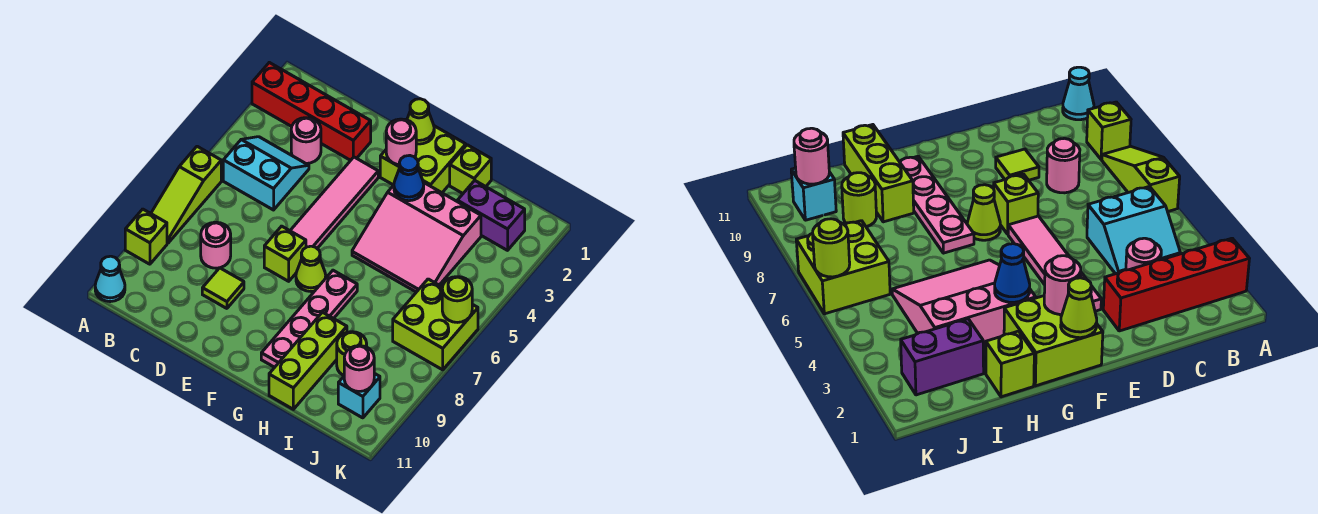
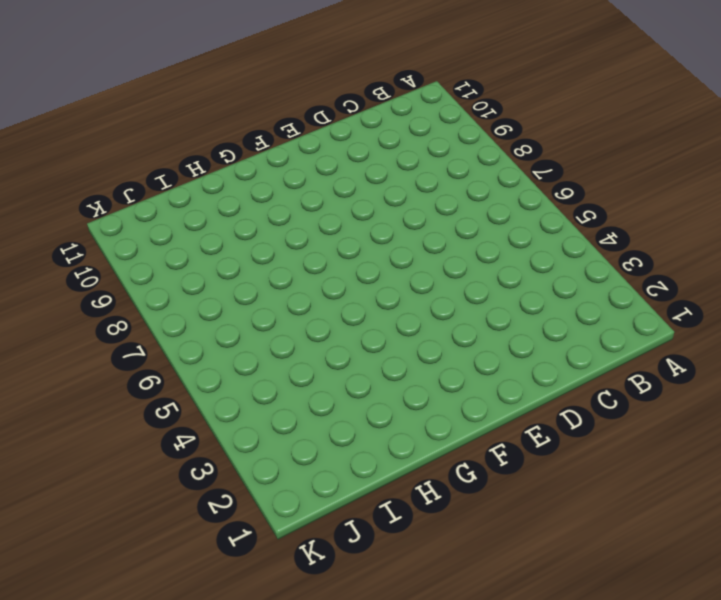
none -> red brick A2:D2 level 1
none -> lime slope A6:A8 level 1 top 6
none -> lime brick A9 level 1

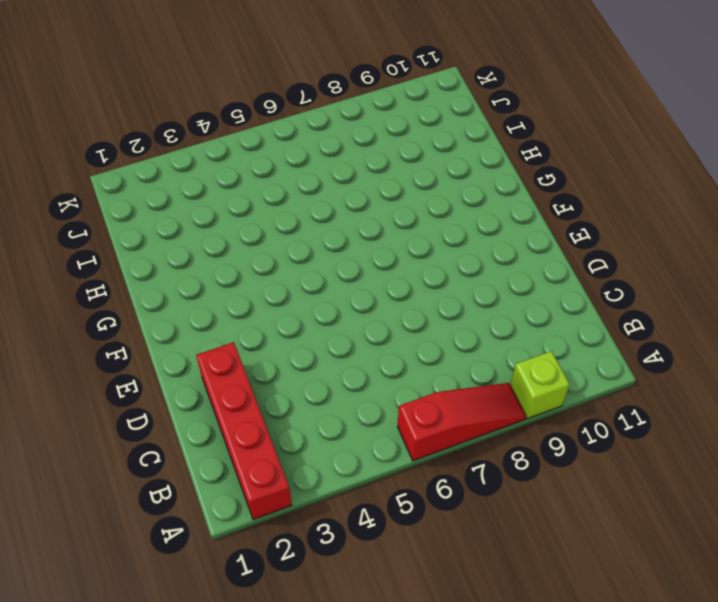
red slope A6:A8 level 1 top 6 -> lime slope A6:A8 level 1 top 6
none -> cyan cone A11 level 1
none -> cyan slope B4:C5 level 1 top 5
none -> pink round brick C3 level 1

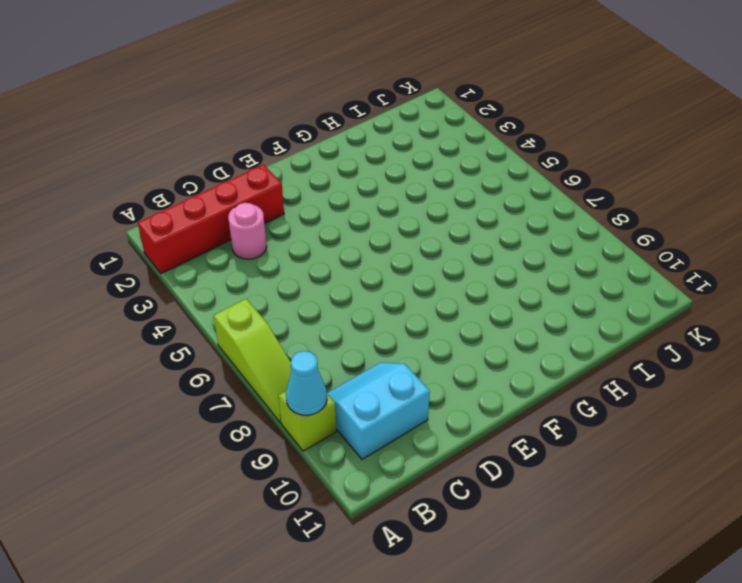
cyan cone A9 level 2 -> cyan cone A11 level 1
cyan slope B9:C10 level 1 top 10 -> cyan slope B4:C5 level 1 top 5
none -> pink round brick C8 level 1
none -> lime tile D9 level 1
none -> pink tile E3:E6 level 1

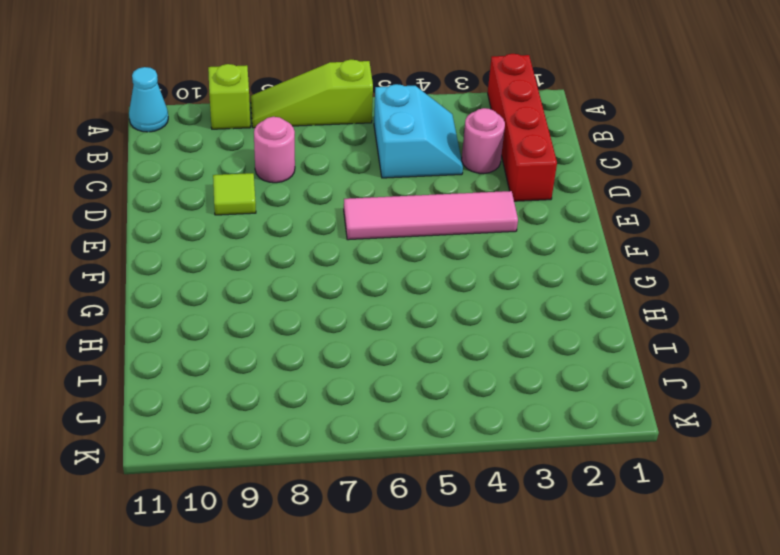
none -> lime brick E7 level 1
none -> lime brick F1:G2 level 1
none -> lime cone F7 level 1

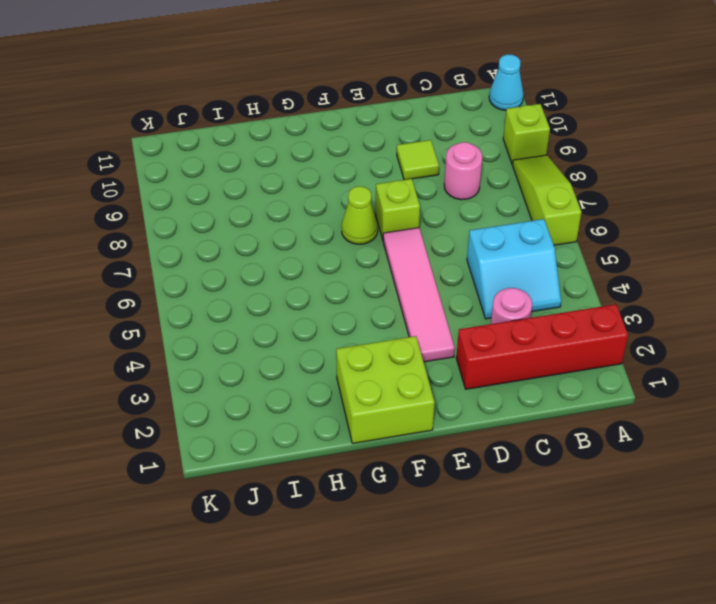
none -> pink slope G3:I5 level 1 top 3
none -> pink plate G7:G10 level 1
none -> lime brick H1 level 1

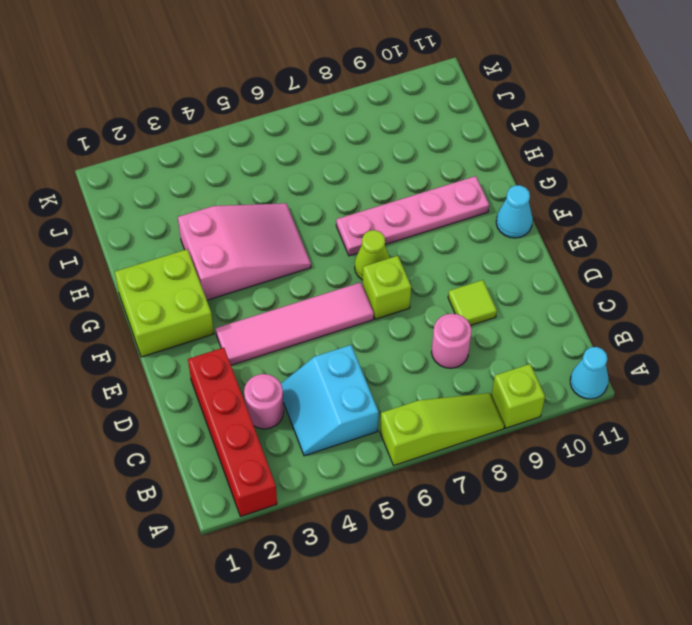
cyan cone F11 level 1 -> none
pink slope G3:H5 level 1 top 3 -> pink slope G3:I5 level 1 top 3
none -> lime brick H1 level 1
none -> lime brick H9:H11 level 1
none -> purple brick I2:J2 level 1

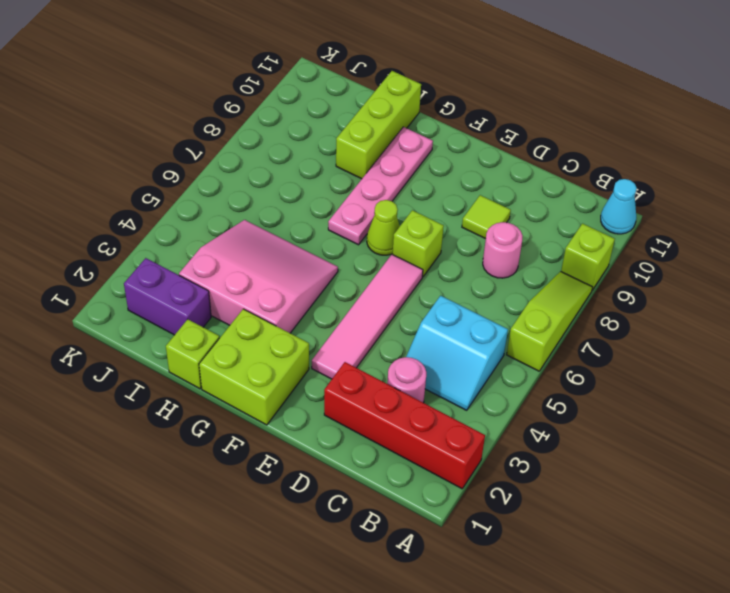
none -> lime round brick I9 level 1
none -> lime brick J6:K7 level 1
none -> cyan brick J10 level 1

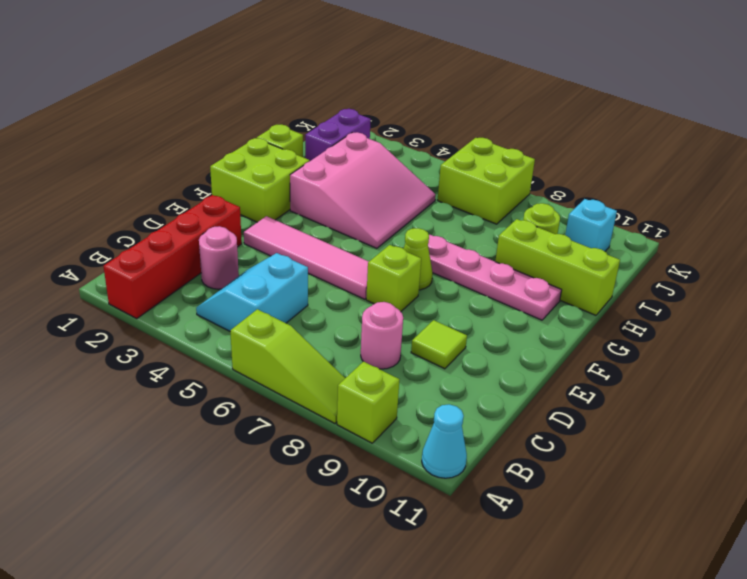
none -> lime cone F1 level 2
none -> pink round brick F2 level 2
none -> blue cone G3 level 2

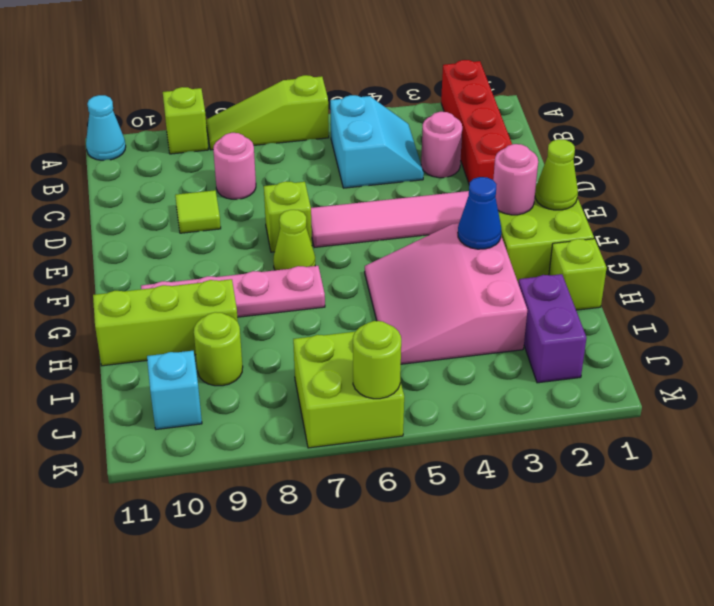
none -> pink round brick J10 level 2

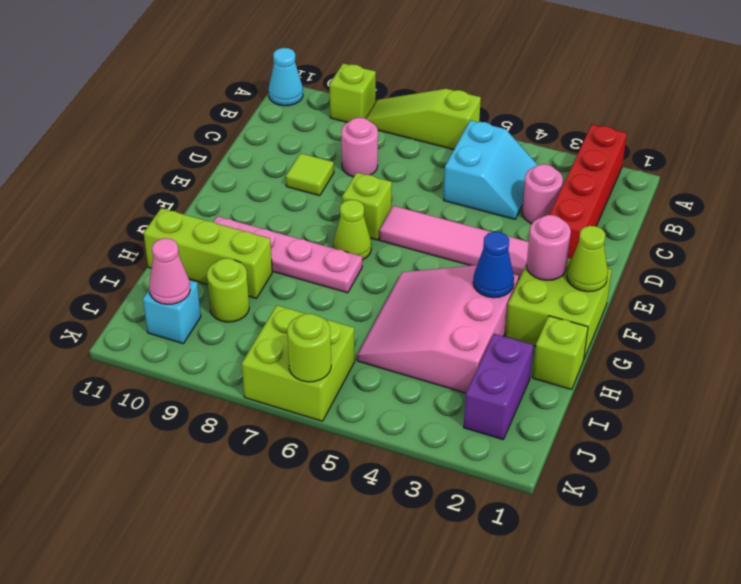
pink cone J10 level 2 -> pink round brick J10 level 2

